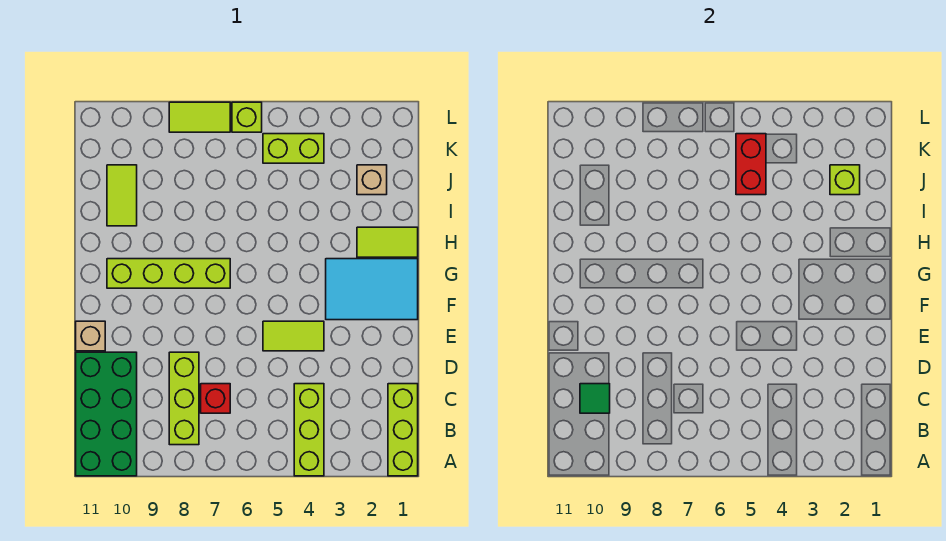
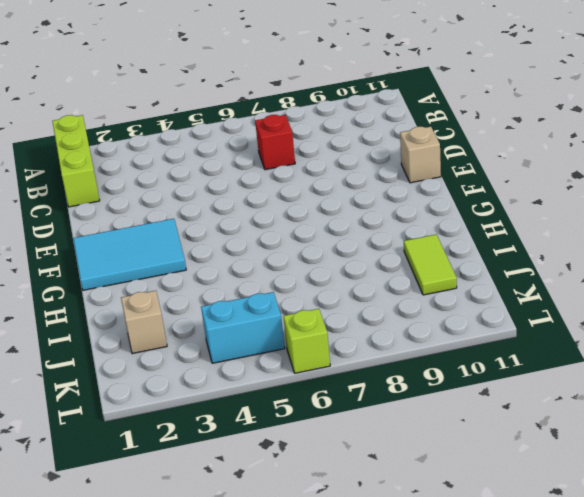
cyan brick K4:K5 level 1 -> lime brick K4:K5 level 1
none -> lime brick A4:C4 level 1
none -> green brick A10:D11 level 1
none -> lime brick B8:D8 level 1

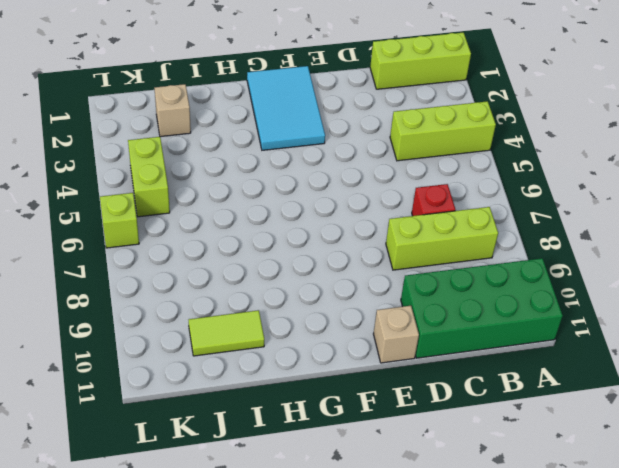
none -> lime tile E4:E5 level 1
none -> lime brick G7:G10 level 1
none -> lime tile H1:H2 level 1

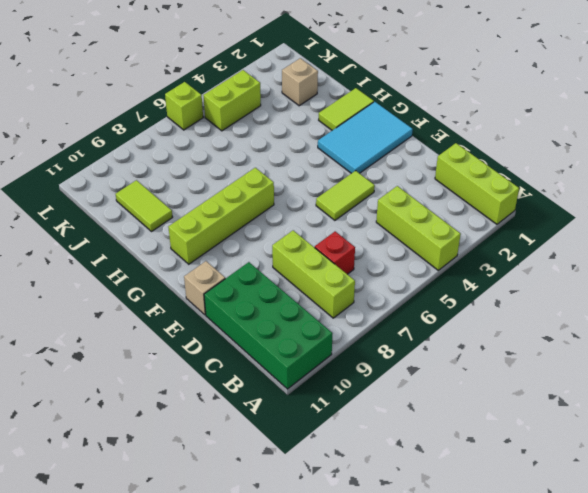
none -> lime tile L7:L8 level 1
none -> green tile C10 level 2
none -> lime brick J2 level 2

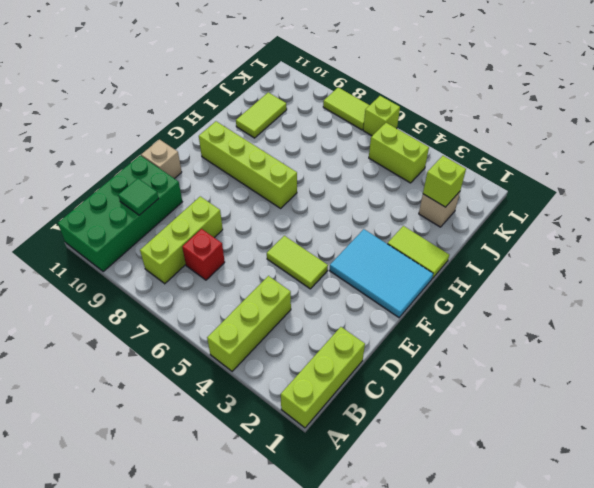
none -> red brick J5:K5 level 2

